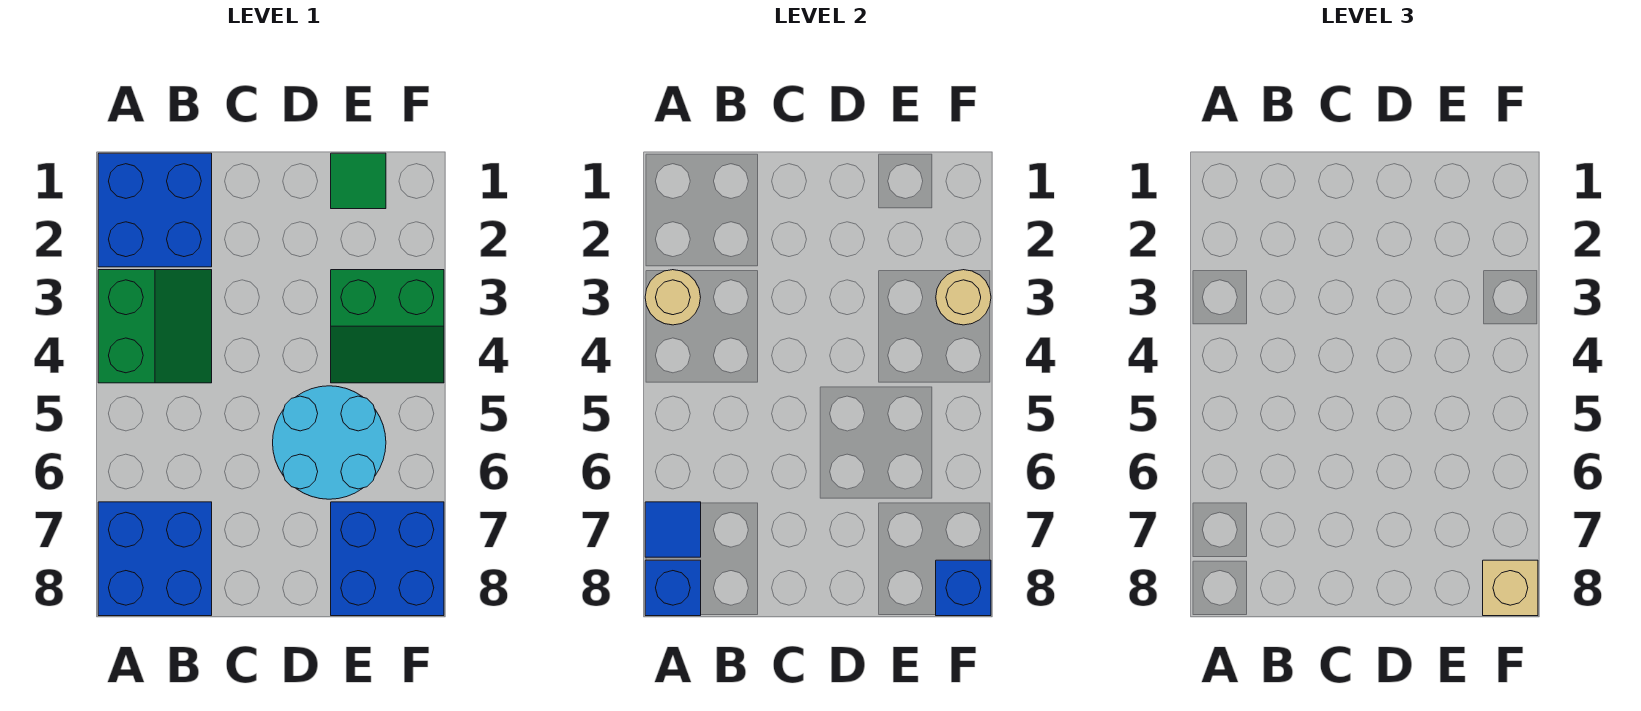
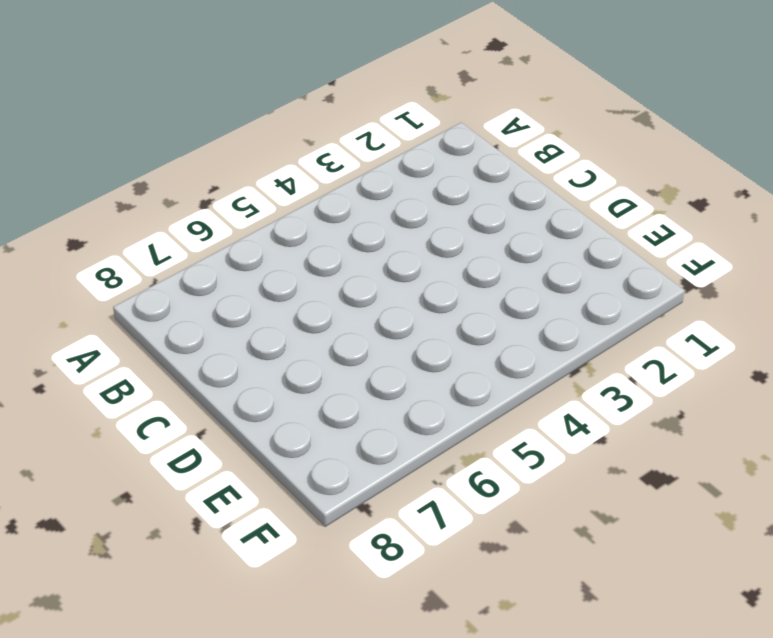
none -> blue brick A1:B2 level 1
none -> green slope A3:B4 level 1 top A
none -> blue brick A7:B8 level 1

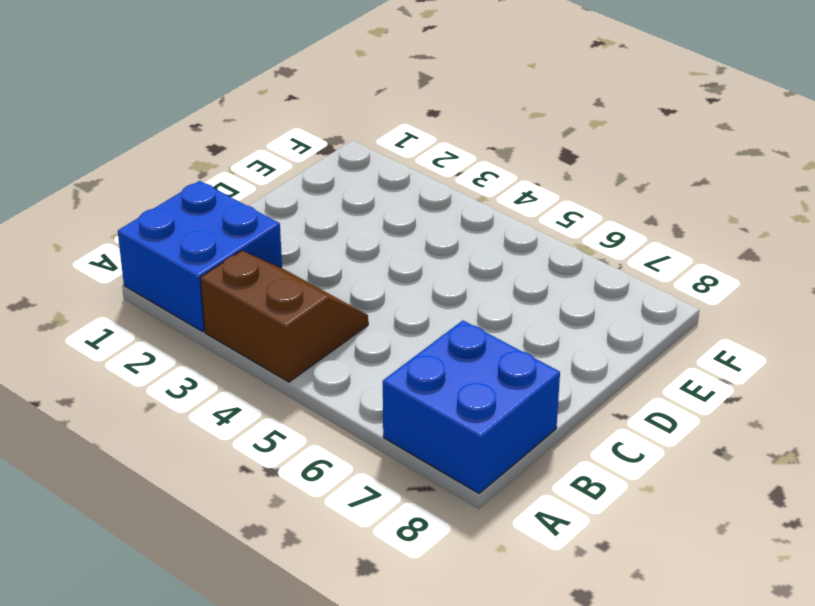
brown slope A3:B4 level 1 top A -> green slope A3:B4 level 1 top A
none -> cyan round brick D5:E6 level 1
none -> green tile E1 level 1
none -> green slope E3:F4 level 1 top 3

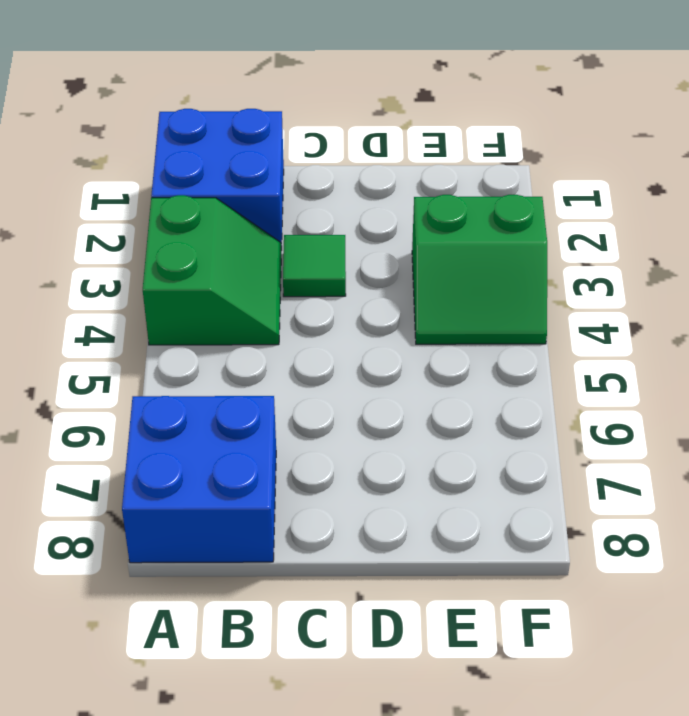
green tile C3 level 1 -> green tile E1 level 1
none -> cyan round brick D5:E6 level 1
none -> blue brick E7:F8 level 1
none -> tan round brick A3 level 2

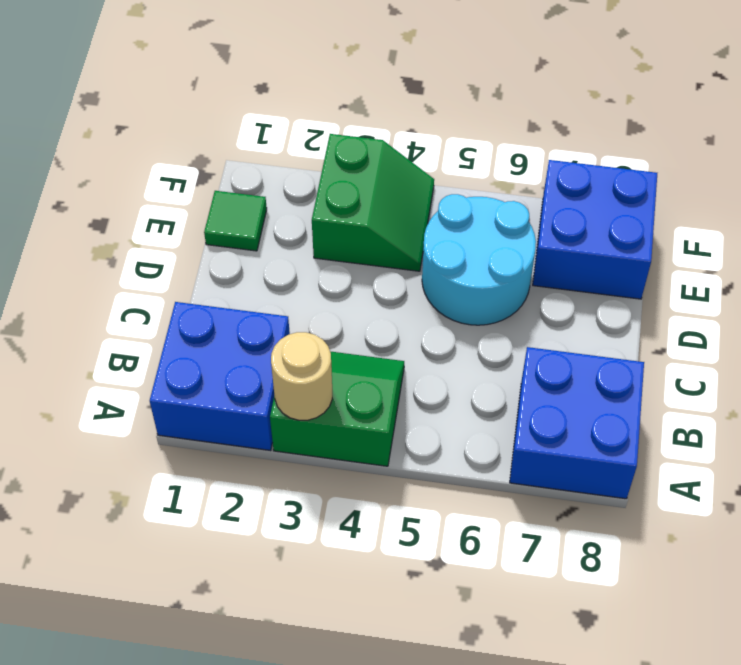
none -> blue tile A7 level 2
none -> blue brick A8 level 2
none -> tan round brick F3 level 2

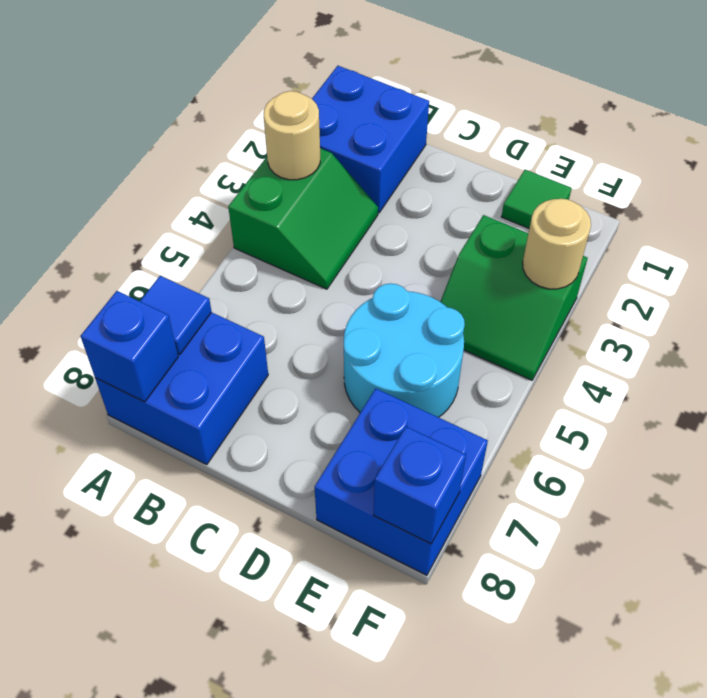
none -> tan brick F8 level 3

